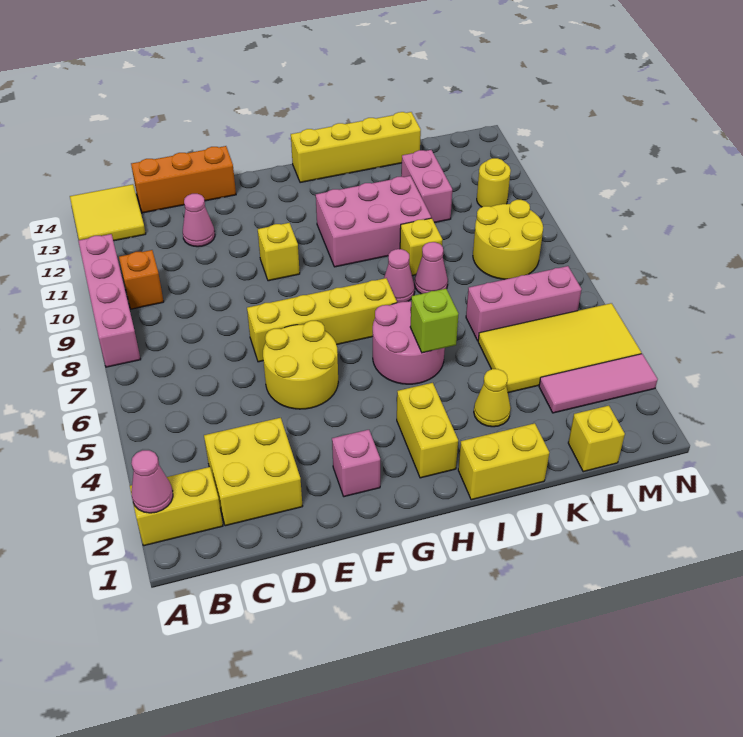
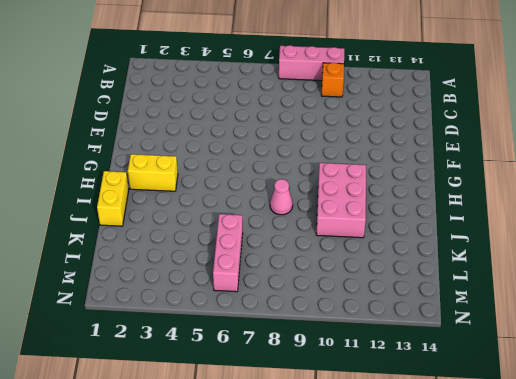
pink brick A8:A10 level 1 -> pink brick A8:A11 level 1
none -> yellow brick A2:B2 level 1
none -> yellow tile A13:B14 level 1
none -> yellow brick C2:D3 level 1

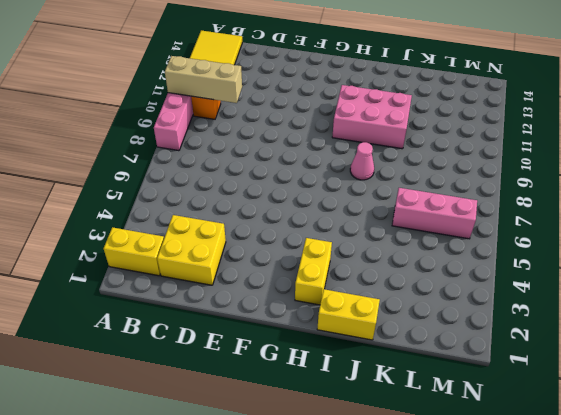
tan brick A10:C10 level 2 -> none
none -> orange brick C14:E14 level 1
none -> pink cone D12 level 1
none -> yellow round brick E5:F6 level 1

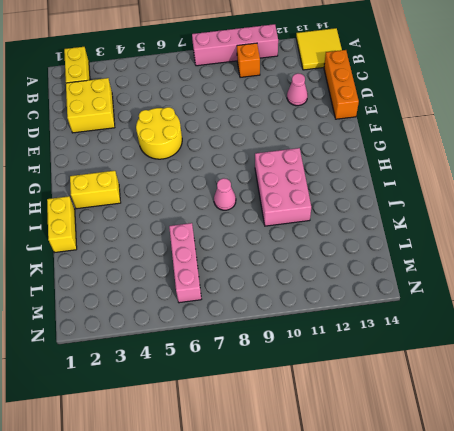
none -> yellow brick E7:H7 level 1
none -> pink brick F2 level 1
none -> yellow brick F10 level 1

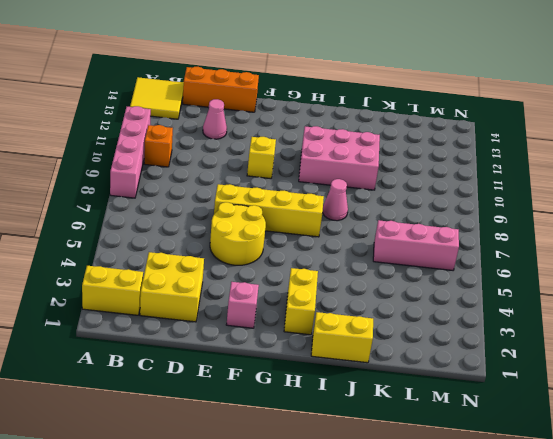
none -> pink round brick H5:I6 level 1
none -> yellow brick H14:K14 level 1
none -> yellow cone J3 level 1

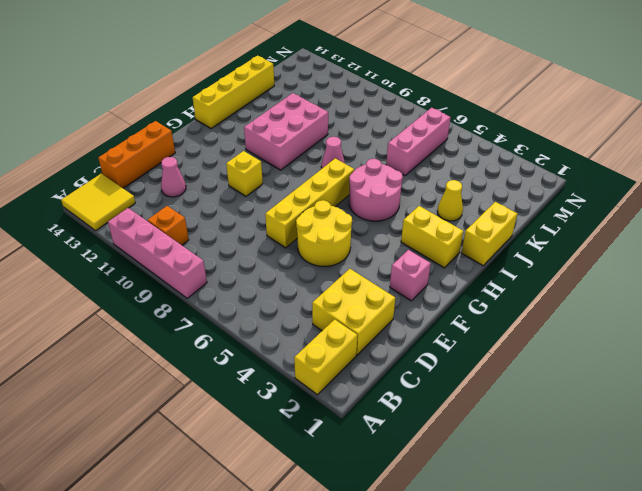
none -> pink cone J8 level 1
none -> yellow brick J9 level 1
none -> yellow tile K4:N5 level 1

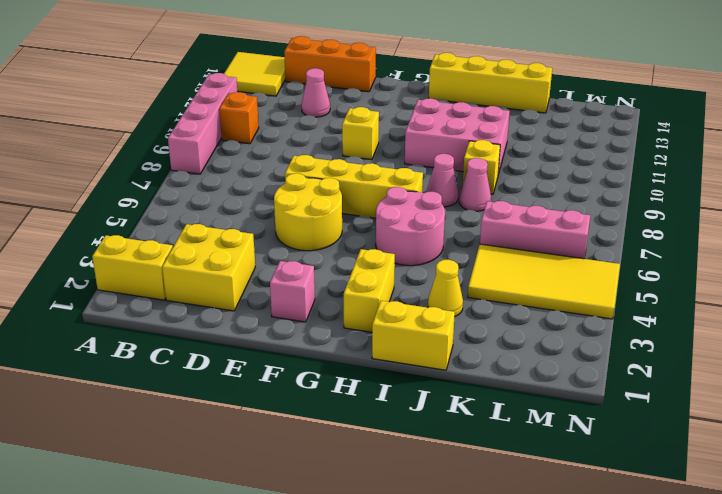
none -> pink brick K11:K12 level 1
none -> yellow brick L1 level 1
none -> pink tile L3:N3 level 1

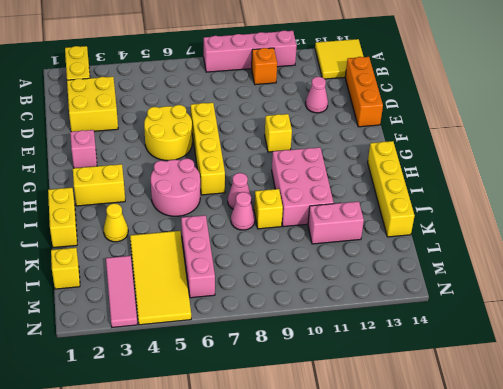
none -> yellow round brick L8:M9 level 1
none -> yellow round brick M11 level 1
none -> pink cone A2 level 2

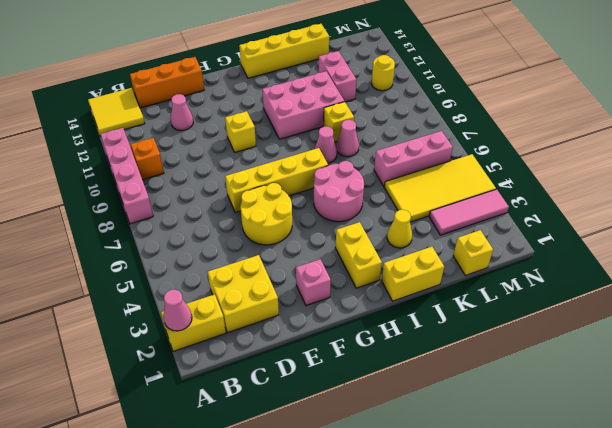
none -> yellow round brick L8:M9 level 1
none -> lime brick I5 level 2

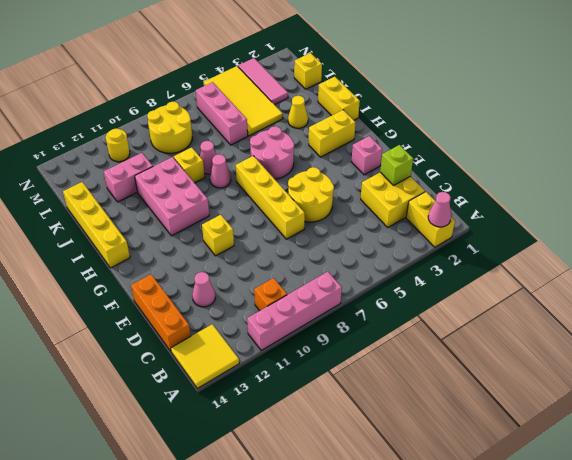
lime brick D2 level 2 -> lime brick I5 level 2

